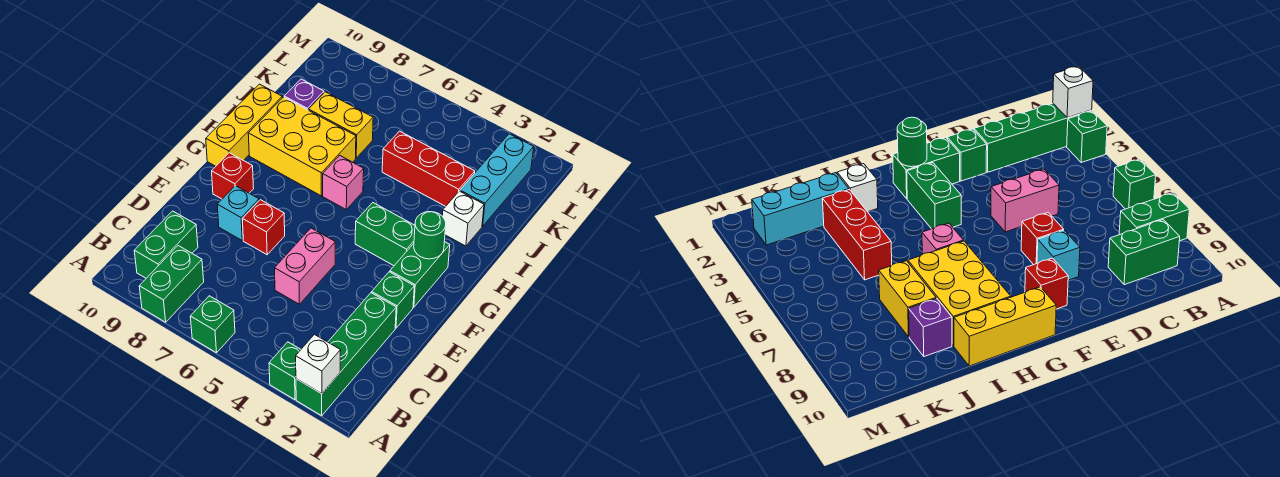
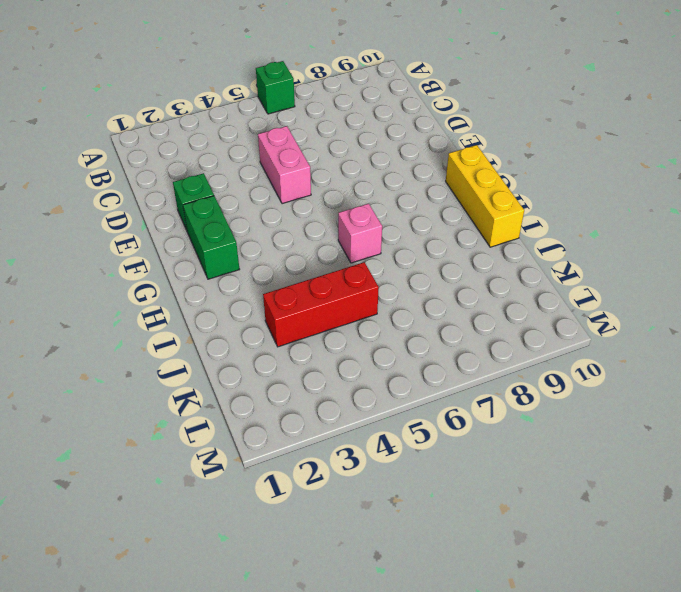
none -> green brick A2:D2 level 1
none -> green brick A3 level 1
none -> green brick A8:B8 level 1

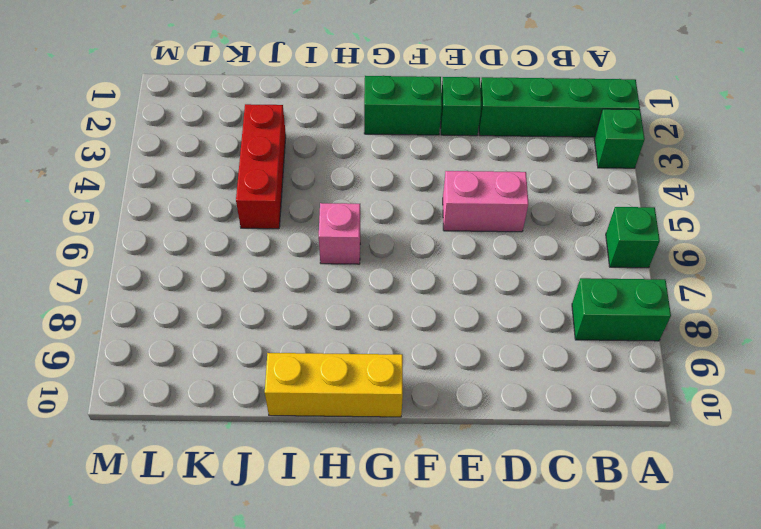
none -> green brick B9:C9 level 1
none -> red brick E7 level 1
none -> cyan brick E8 level 1

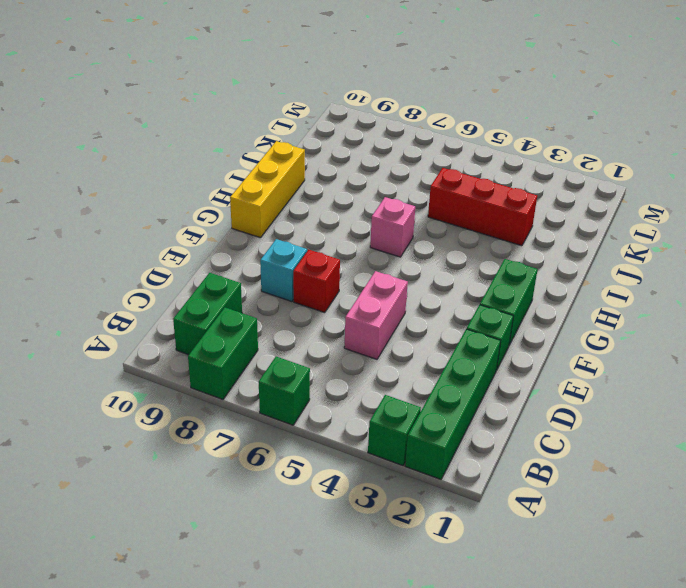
none -> red brick F9 level 1
none -> green brick G3:G4 level 1
none -> yellow brick H7:I9 level 1

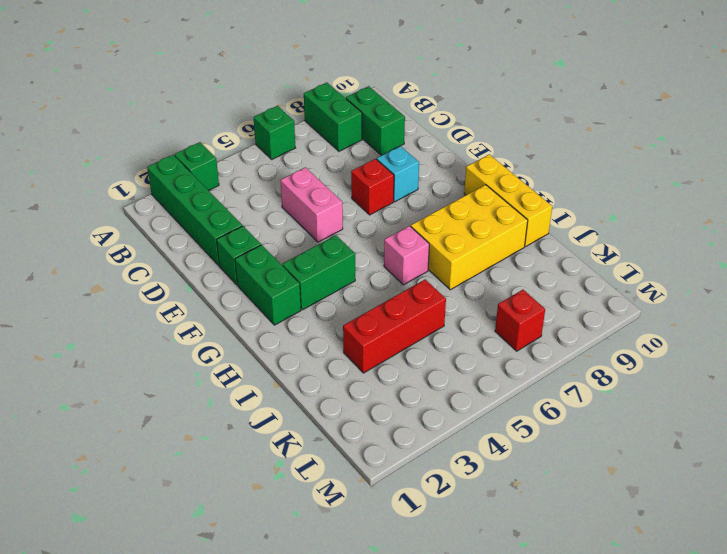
red brick L7 level 1 -> red brick F9 level 1
none -> white brick I2 level 1
none -> cyan brick J2:L2 level 1
none -> yellow brick J7:J8 level 1

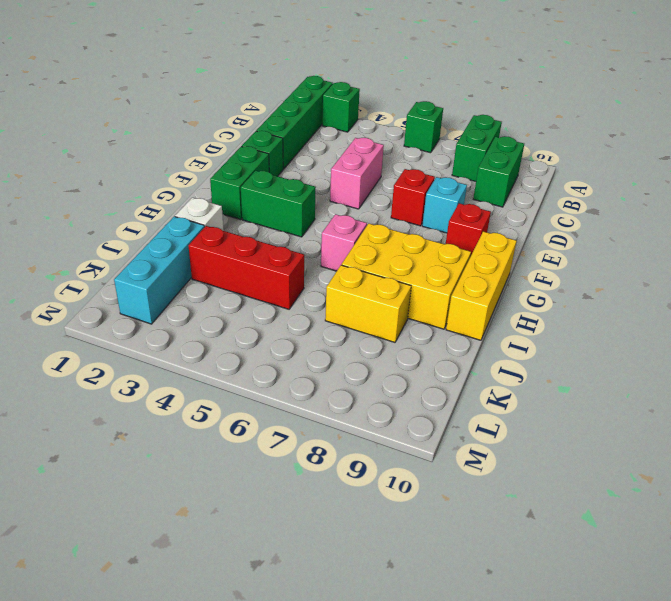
none -> purple brick J9 level 1
none -> white brick A2 level 2
none -> green round brick G2 level 2

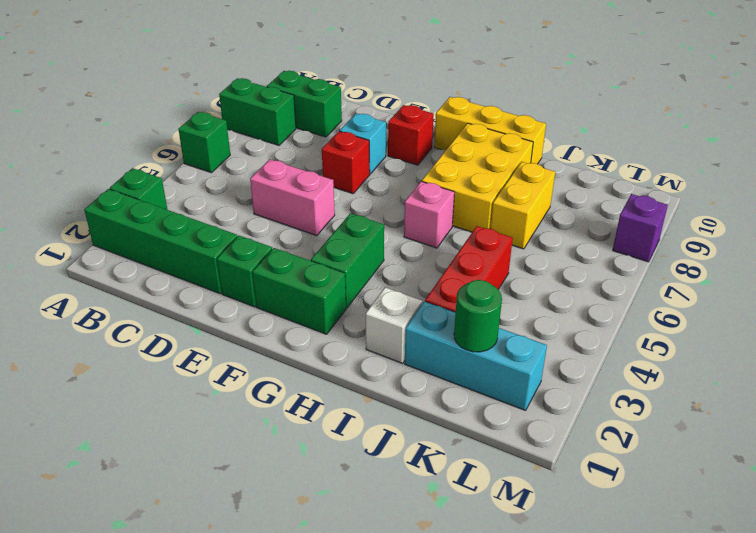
green round brick K2 level 2 -> green round brick G2 level 2
purple brick M8 level 1 -> purple brick J9 level 1
none -> white brick A2 level 2

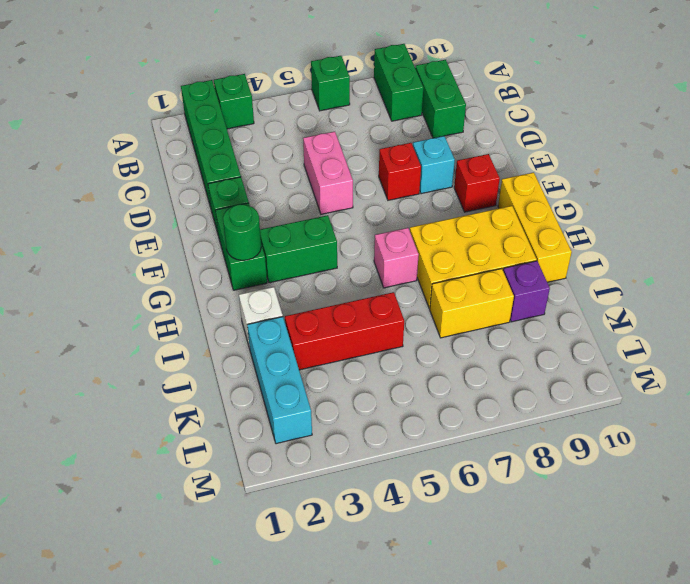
none -> white brick A2 level 2

